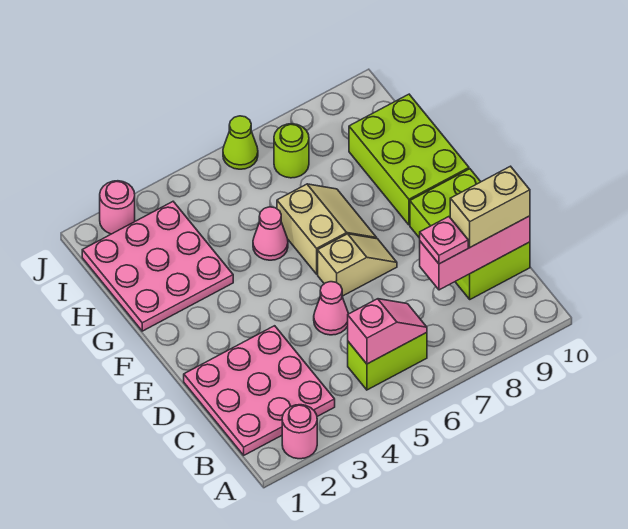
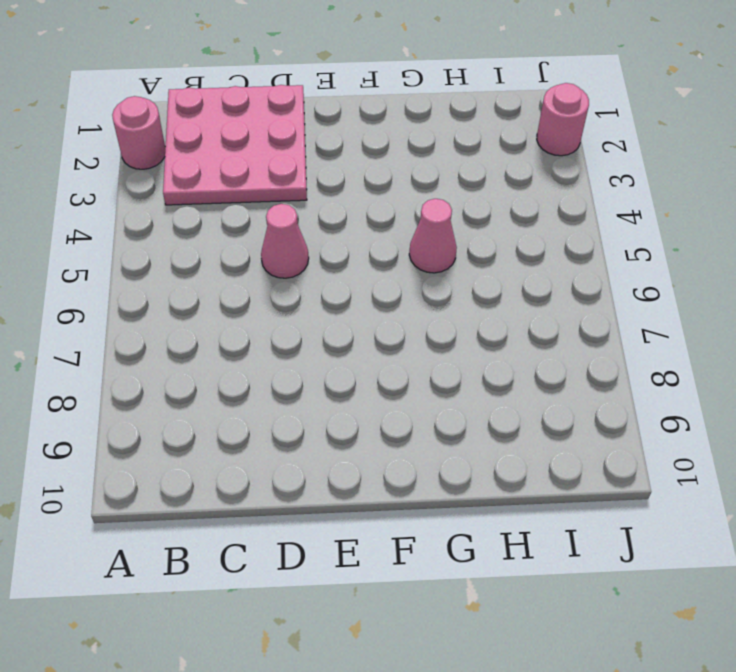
none -> lime brick B5:B6 level 1
none -> lime brick C9:E10 level 1
none -> tan slope E6:E7 level 1 top 6

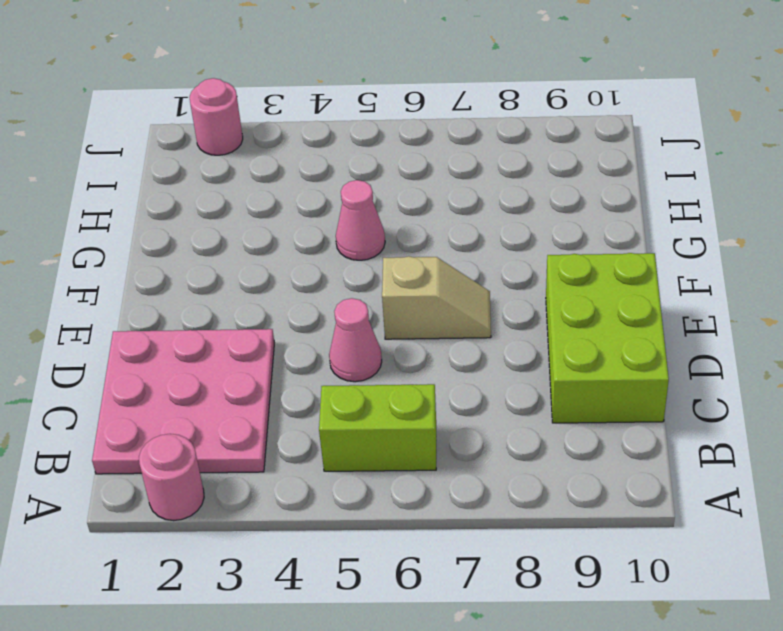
none -> tan slope F6:G7 level 1 top 6
none -> lime brick F9:H10 level 1
none -> pink plate G1:I3 level 1

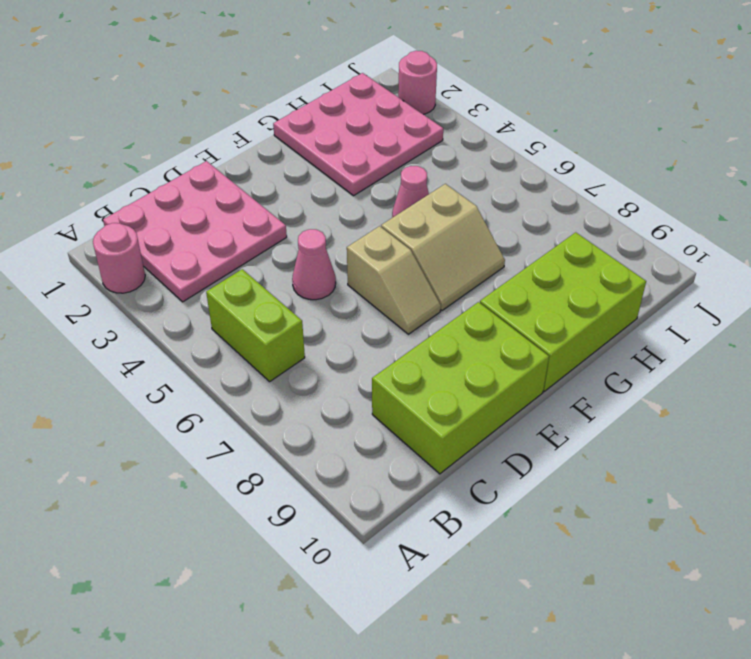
none -> lime round brick I7 level 1
none -> lime cone J6 level 1
none -> pink slope B5:B6 level 2 top 5

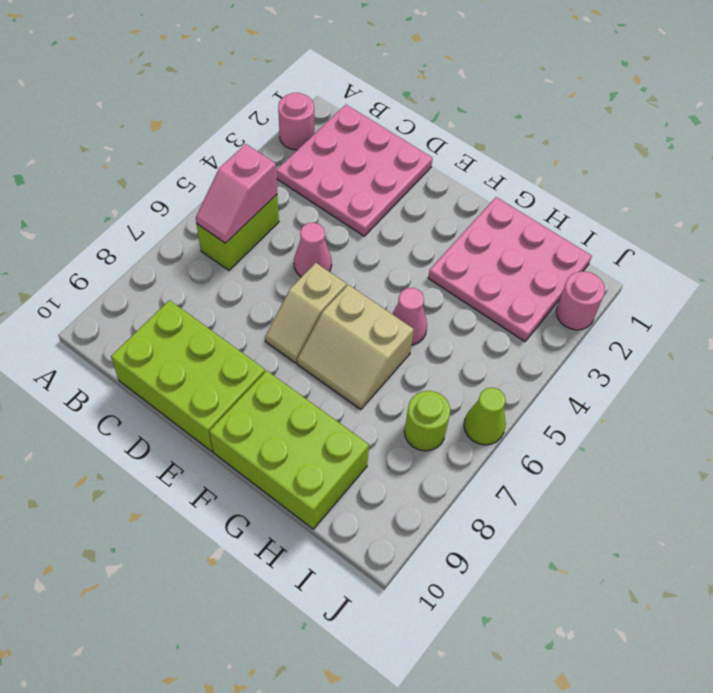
none -> pink brick C8:C10 level 2
none -> pink plate C8 level 3
none -> tan brick C9:C10 level 3

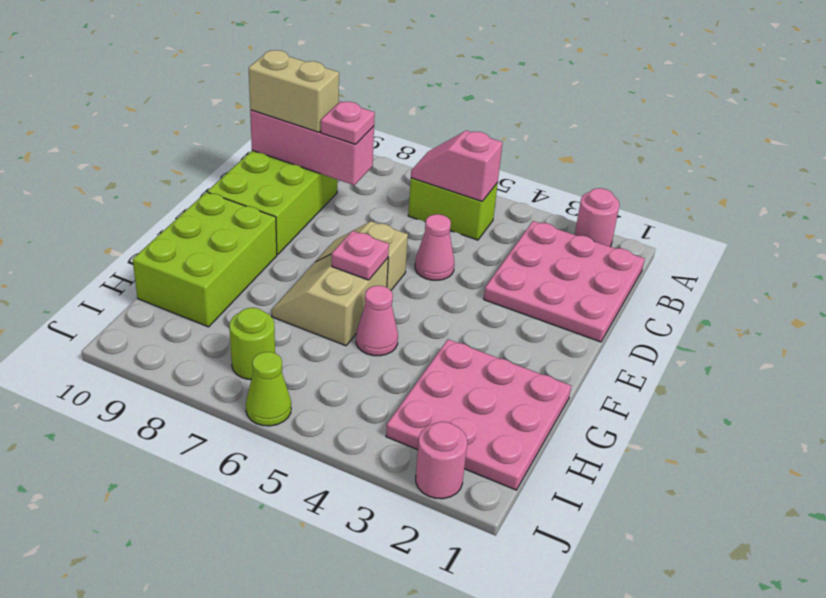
pink plate F6 level 2 -> none

